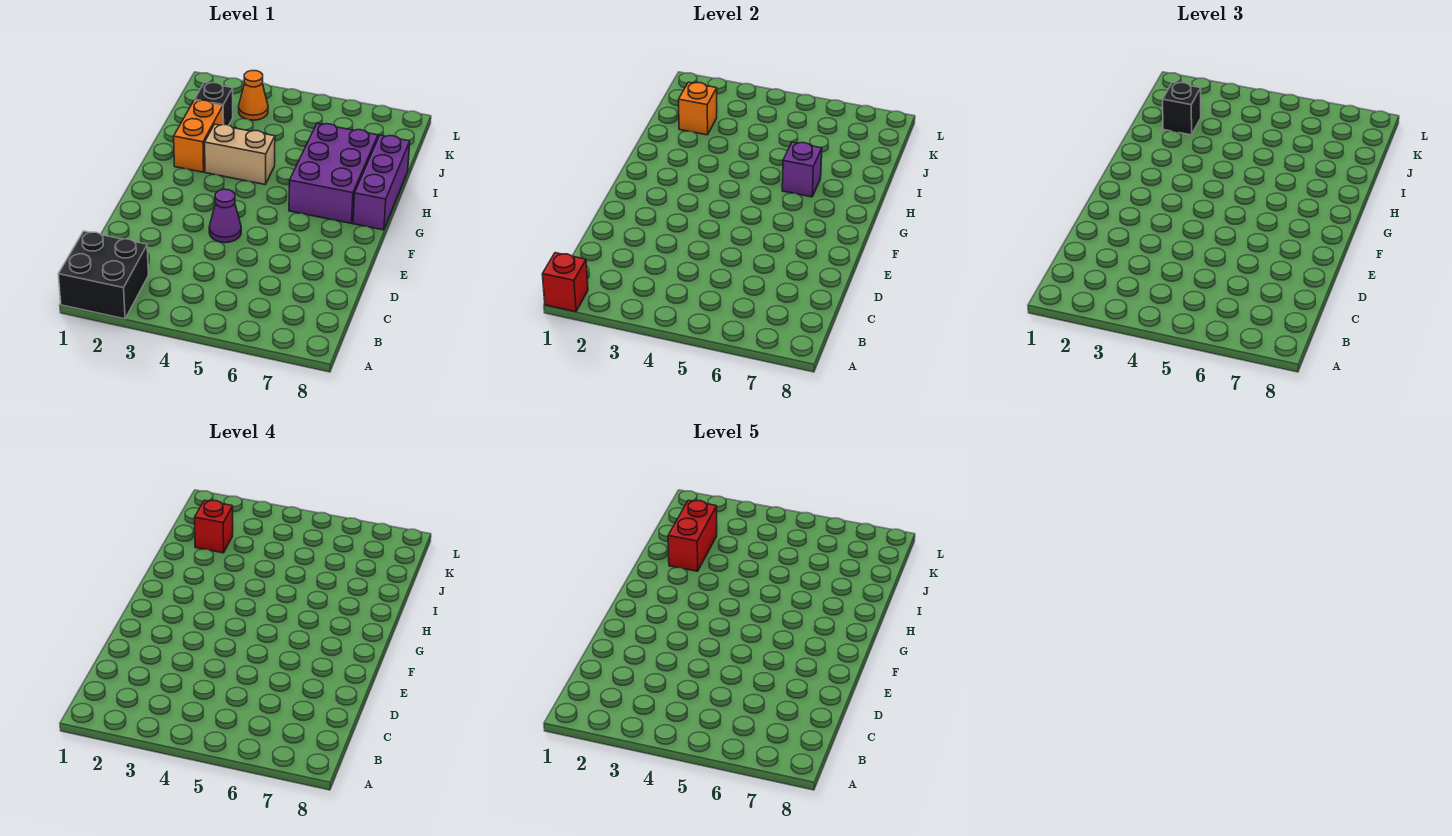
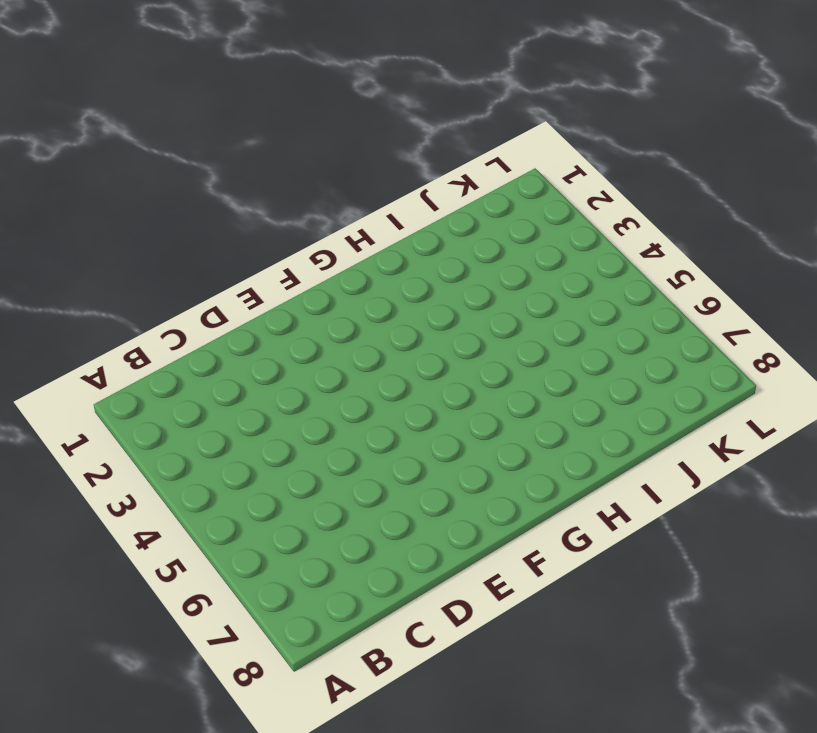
none -> black brick A1:B2 level 1
none -> purple cone E4 level 1
none -> purple brick G6:I7 level 1

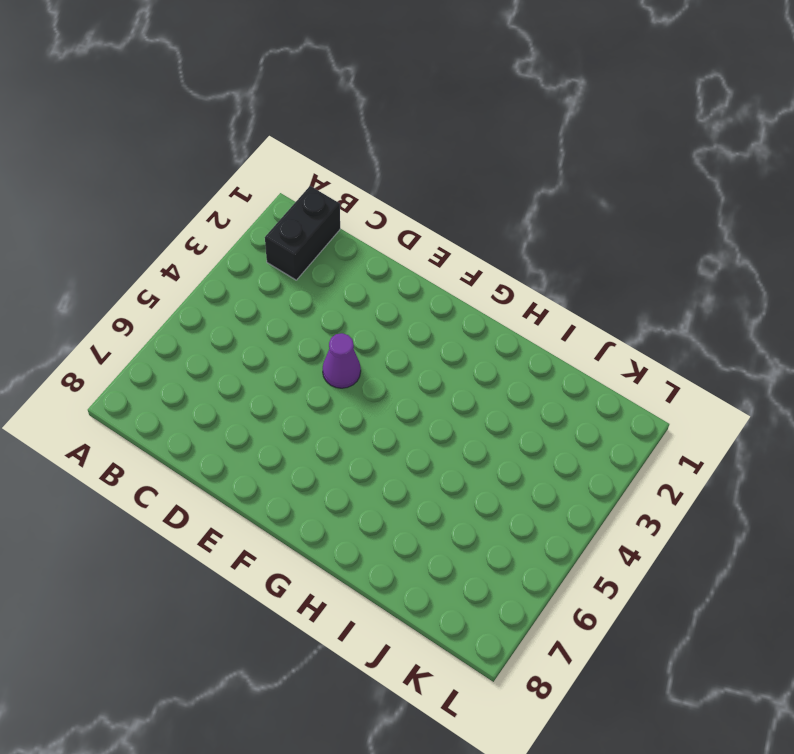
black brick B1:B2 level 1 -> black brick A1:B2 level 1
none -> purple brick G6:I7 level 1
none -> purple brick G8:I8 level 1
none -> orange brick H2:I2 level 1

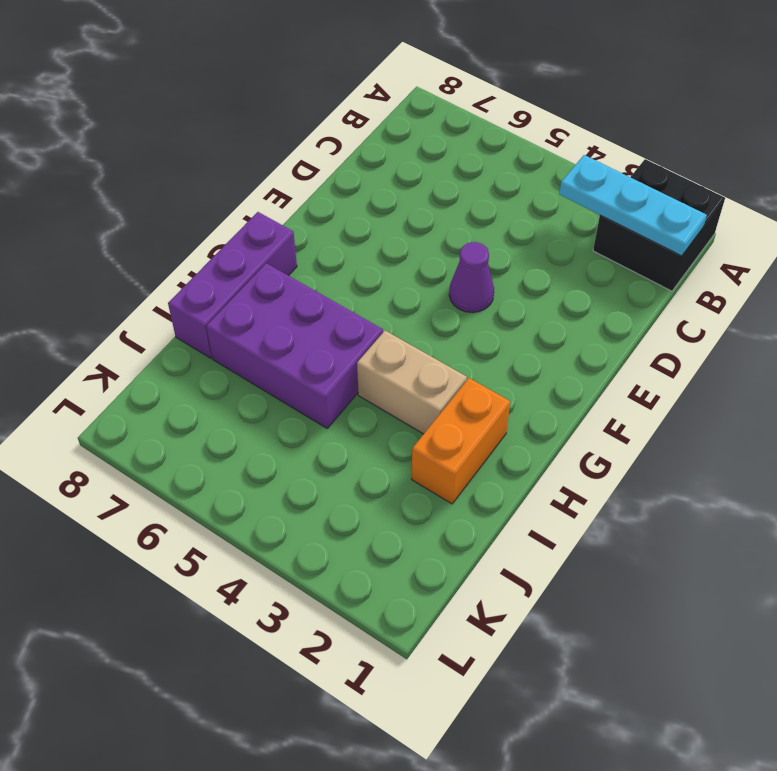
cyan plate B1:B3 level 2 -> none
purple brick H5:I7 level 1 -> purple brick G6:I7 level 1
none -> black brick J2 level 1
none -> orange cone K3 level 1
none -> red brick A1 level 2

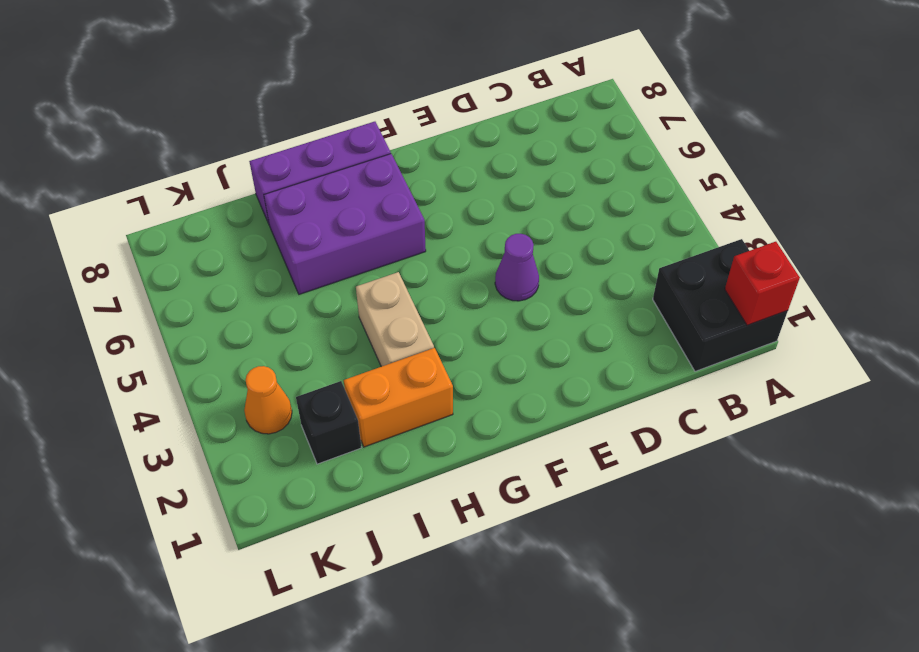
none -> purple brick H6 level 2
none -> orange brick J2 level 2
none -> black brick J2 level 3

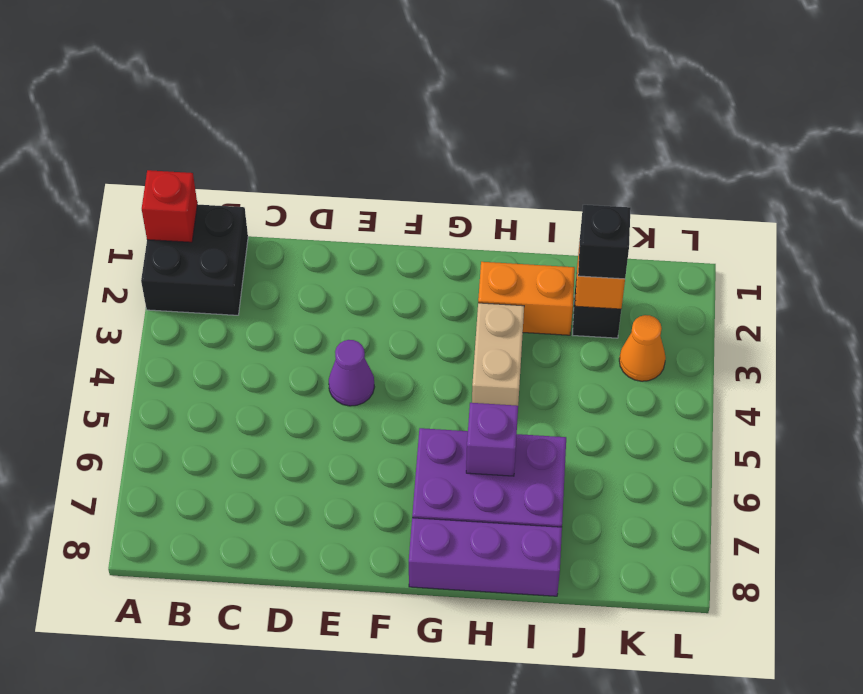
none -> red brick J2 level 4
none -> red brick I2:J2 level 5

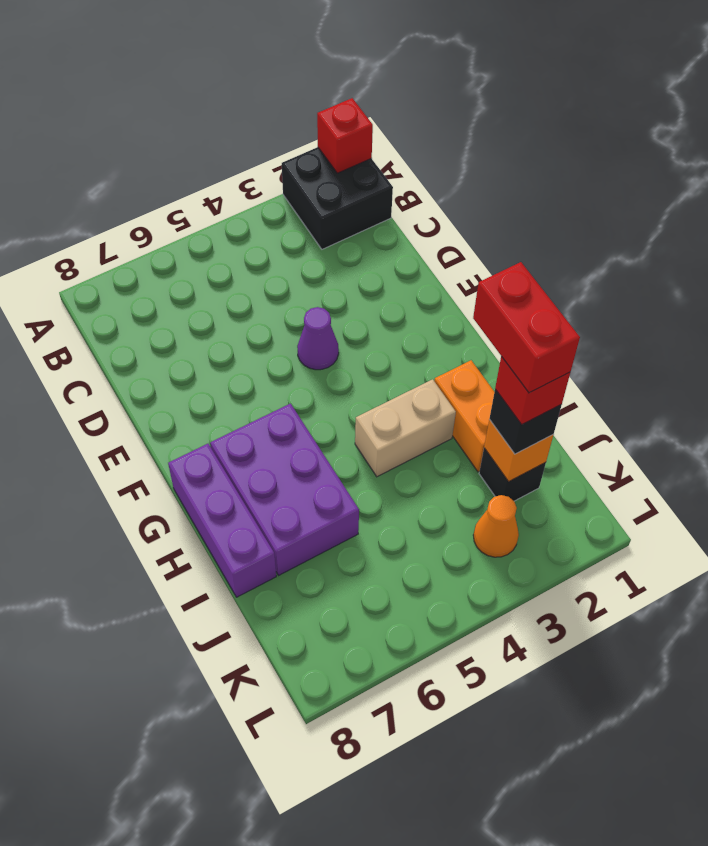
none -> purple brick H6 level 2

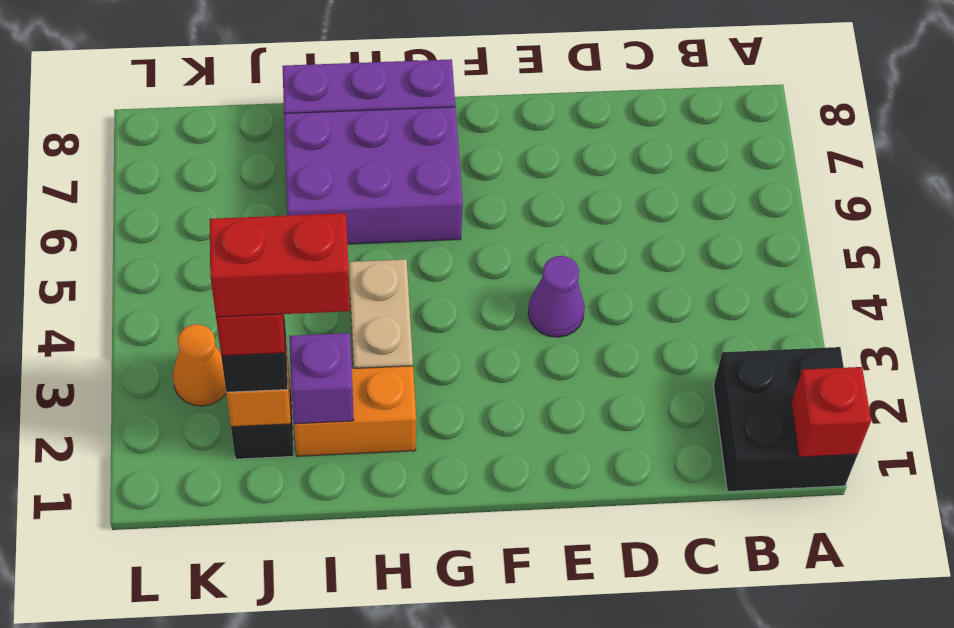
purple brick I2 level 2 -> purple brick H6 level 2

